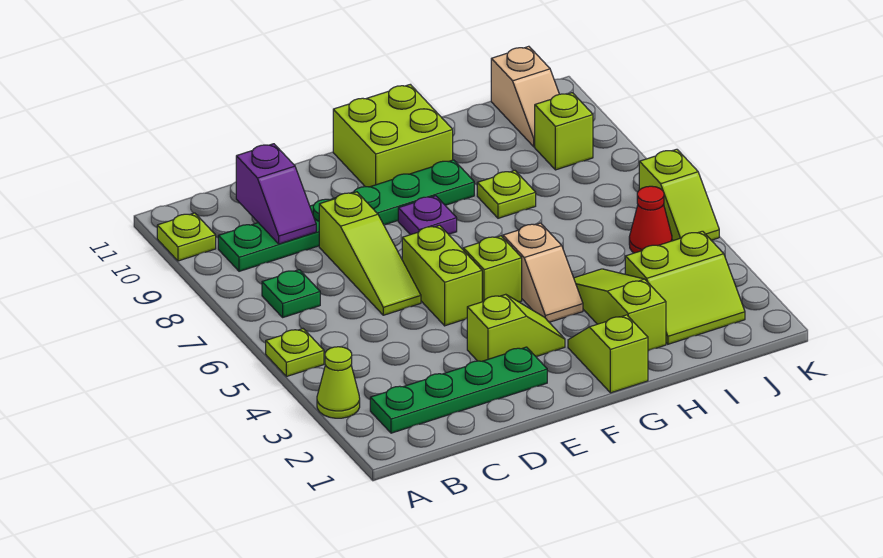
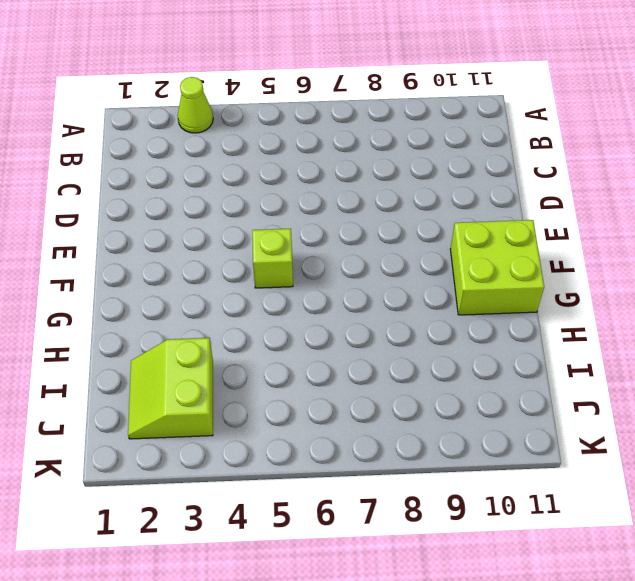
none -> lime plate A5 level 1
none -> lime plate A10 level 1
none -> green plate B2:E2 level 1

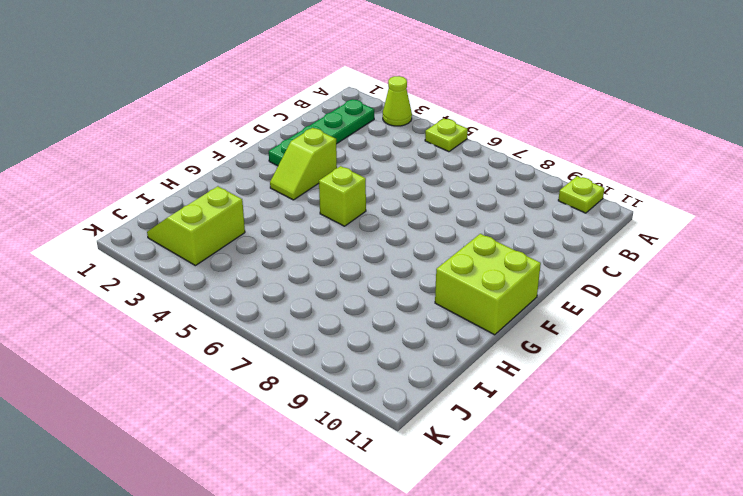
none -> green plate B7 level 1
none -> green plate B9:G9 level 1
none -> lime slope D6:D8 level 1 top 8

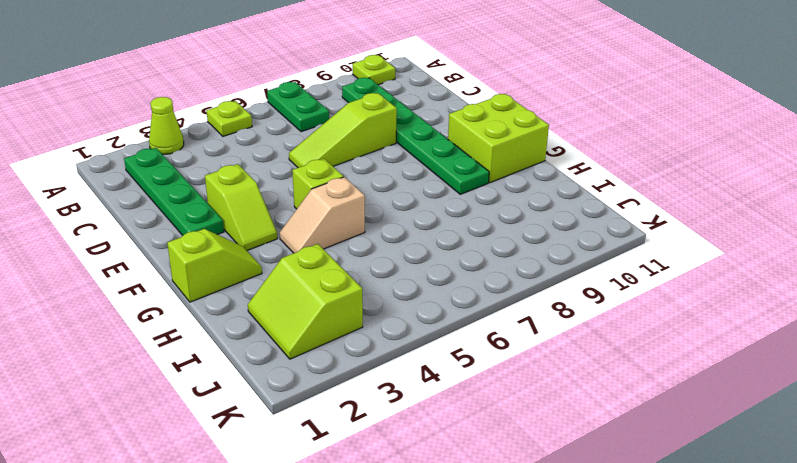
green plate A7:B7 level 1 -> green plate B7 level 1
none -> lime brick E5:E6 level 1
none -> purple plate F8 level 1
none -> lime slope H2:H4 level 1 top 2

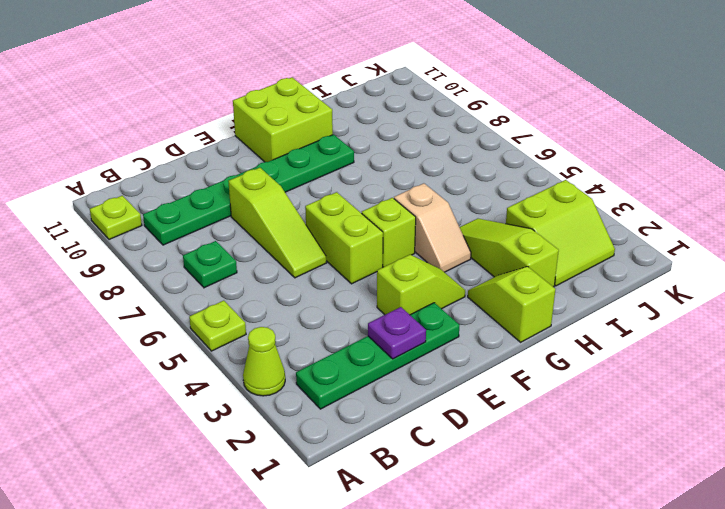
purple plate D2 level 2 -> purple plate F8 level 1
none -> lime plate H8 level 1
none -> red cone J5 level 1
none -> lime brick J9 level 1

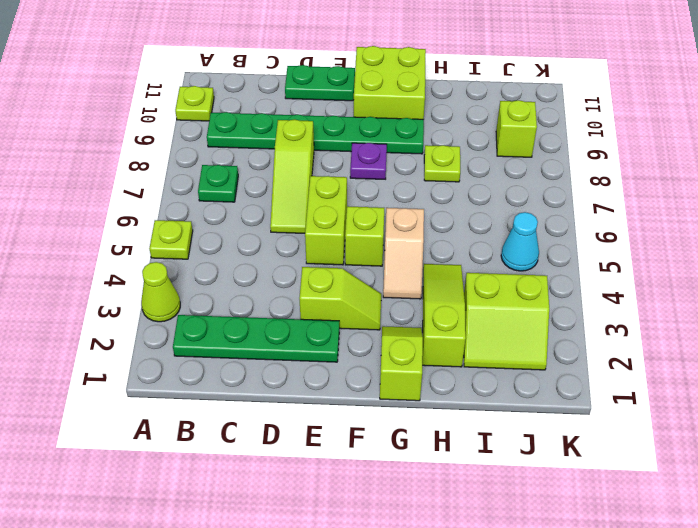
green plate D11:E11 level 1 -> none
cyan cone J5 level 1 -> red cone J5 level 1
none -> tan slope J10:J11 level 1 top 11
none -> lime slope K5:K6 level 1 top 6
none -> purple slope C9:C10 level 2 top 10

